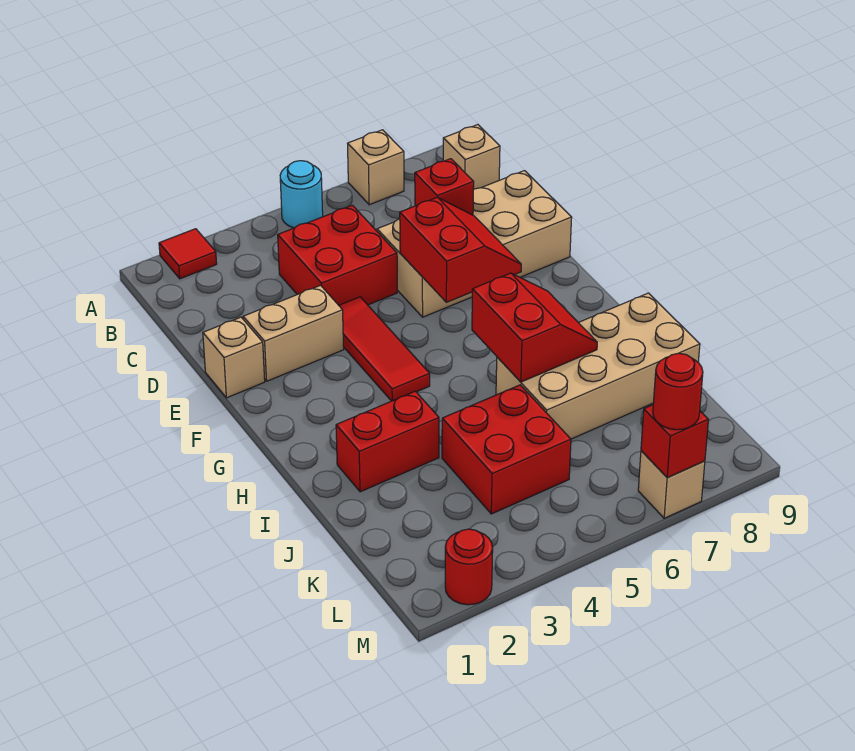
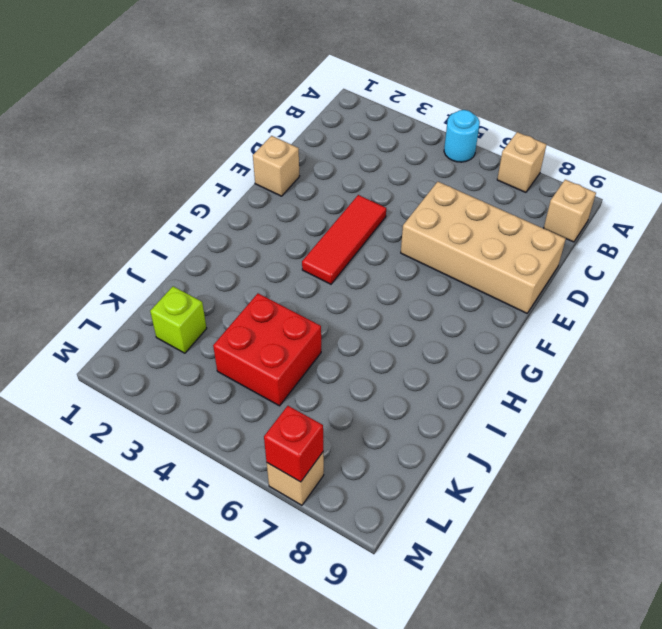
lime brick K2 level 1 -> none
none -> red tile A2 level 1
none -> red brick C4:D5 level 1
none -> tan brick E2:E3 level 1

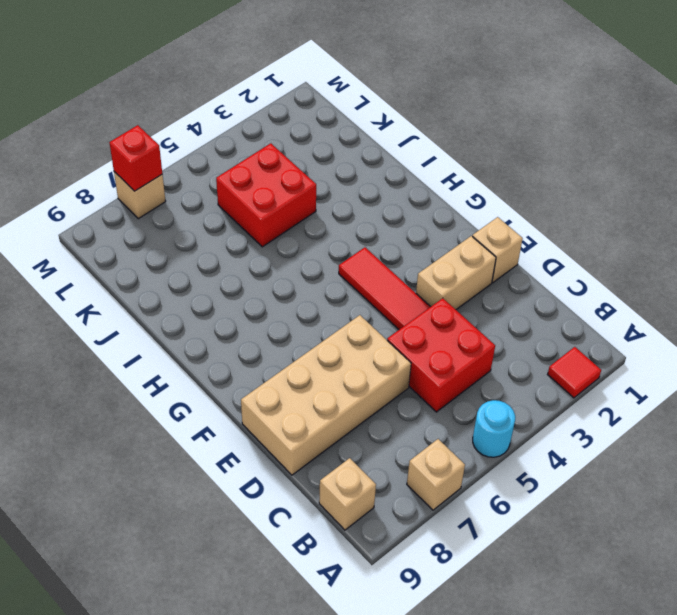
none -> red brick I2:I3 level 1
none -> tan brick I6:J9 level 1
none -> red round brick M2 level 1

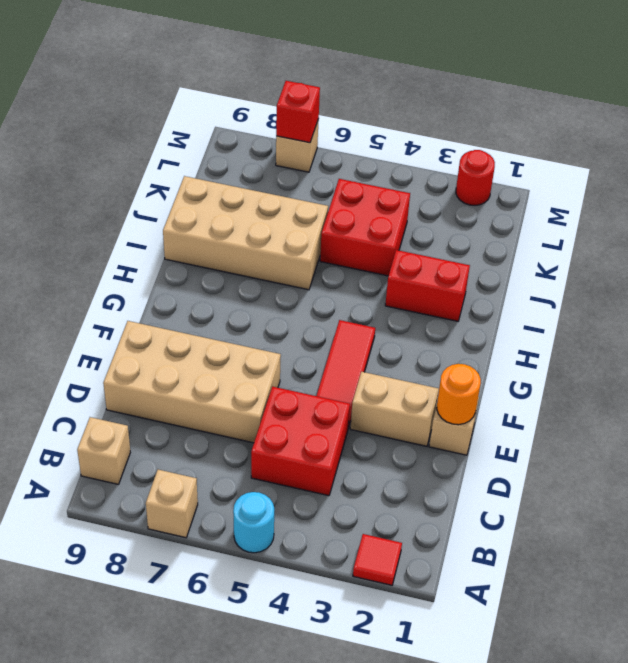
orange round brick E1 level 2 -> none
none -> red brick D7 level 2
none -> red slope E6:F7 level 2 top 6
none -> red slope H6:I7 level 2 top 6

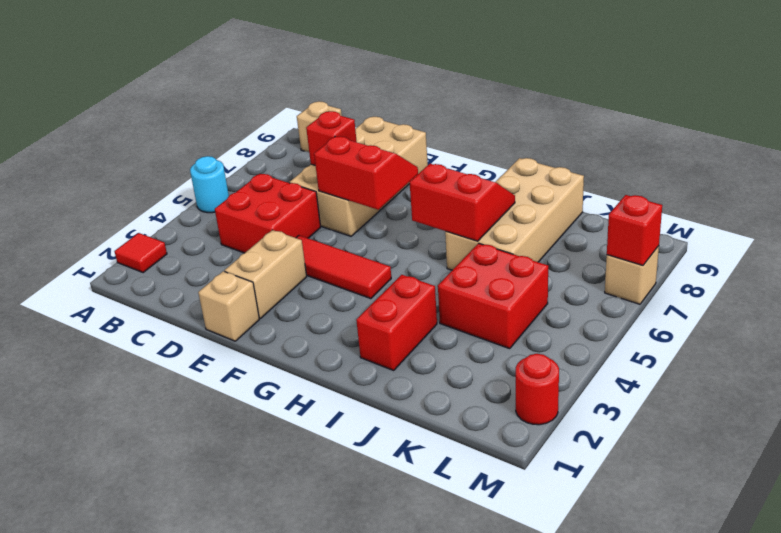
none -> tan brick A7 level 1
none -> red round brick M7 level 3

